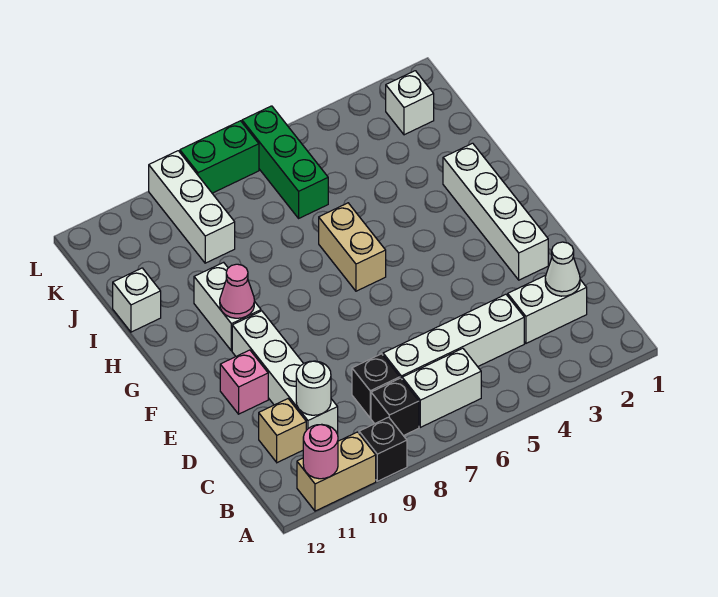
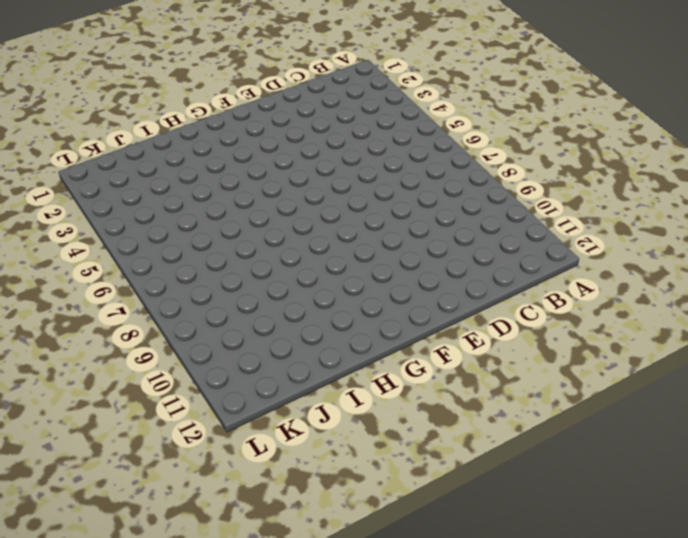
none -> black brick A9 level 1
none -> tan brick A10:A11 level 1
none -> white brick B6:B7 level 1

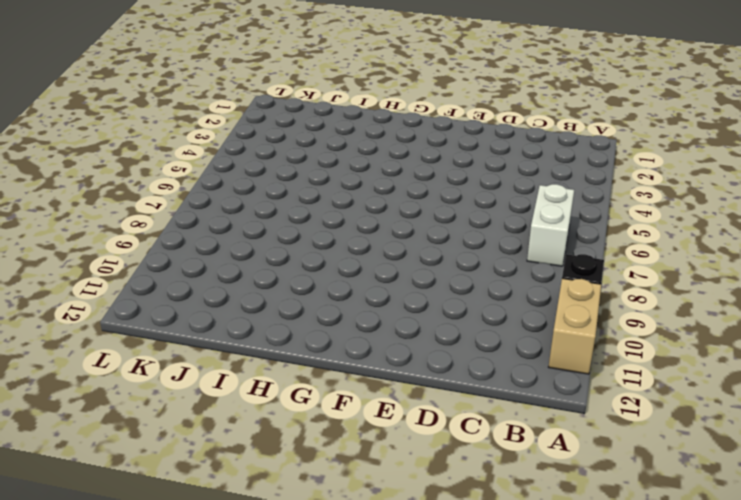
none -> black brick B8 level 1
none -> white brick C2:C3 level 1
none -> white brick C4:C7 level 1

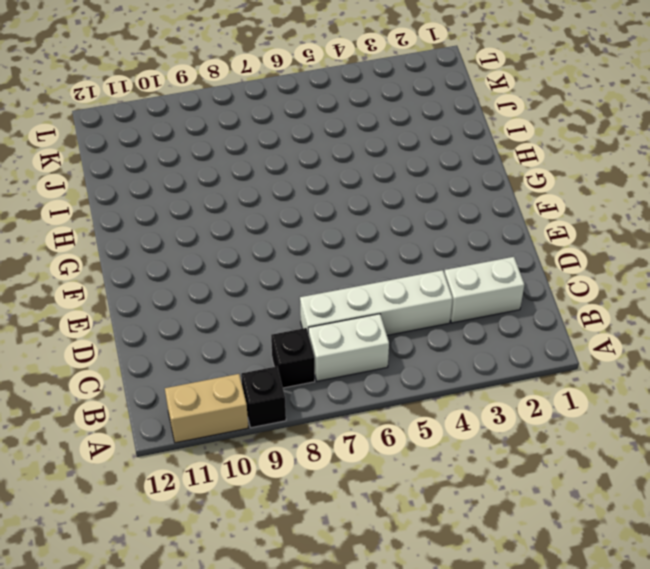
none -> black brick C8 level 1
none -> white brick C10:F10 level 1
none -> tan brick C11 level 1

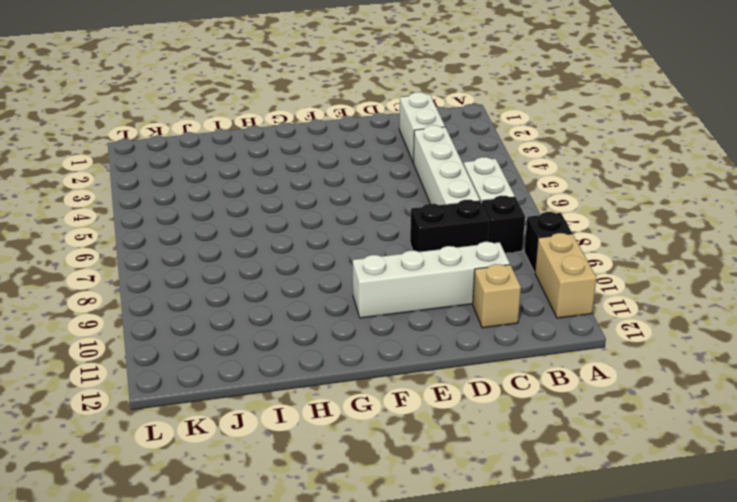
black brick C8:D8 level 1 -> black brick C8 level 1
none -> white brick E2:H2 level 1
none -> pink brick E11 level 1
none -> tan brick G6:H6 level 1

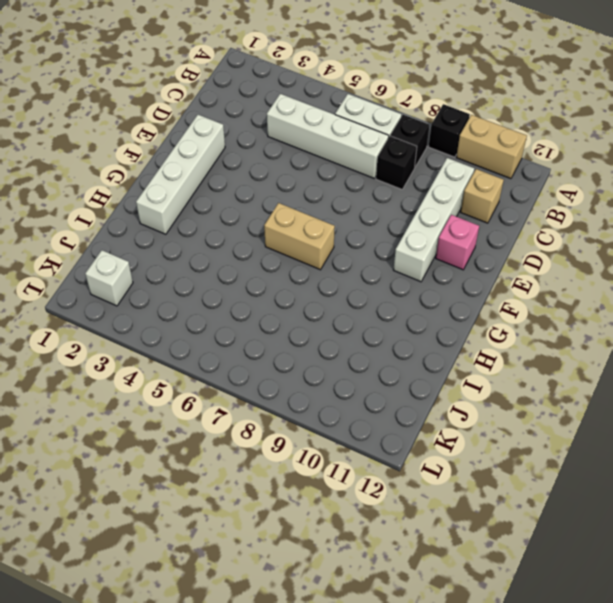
tan brick G6:G7 level 1 -> tan brick G6:H6 level 1
none -> white brick C2:C3 level 1
none -> white brick G10:H10 level 1
none -> white brick I12 level 1

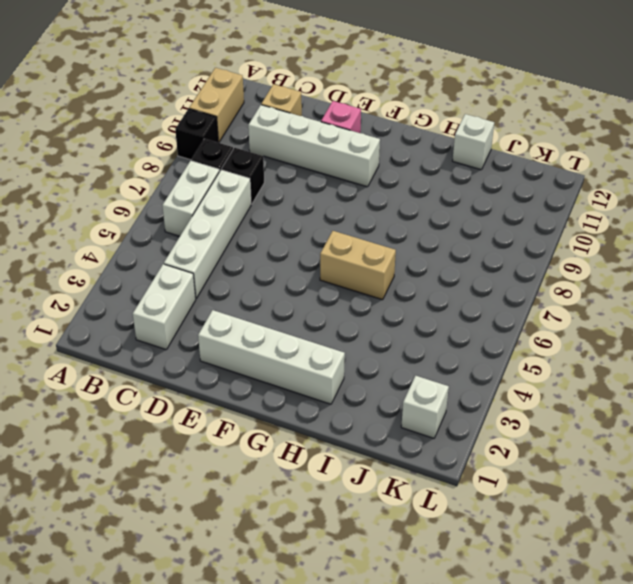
none -> white brick G10:H10 level 1
none -> green brick J6:L6 level 1
none -> white brick J9:L9 level 1

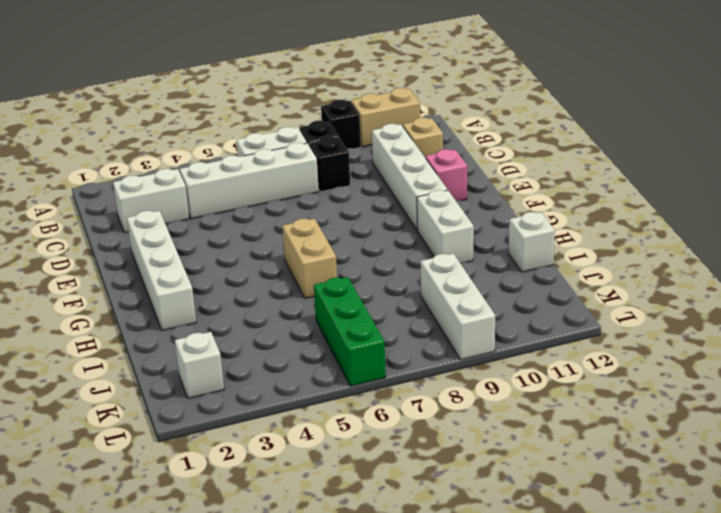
none -> green brick L7:L8 level 1
none -> pink round brick A11 level 2
none -> white cone C2 level 2

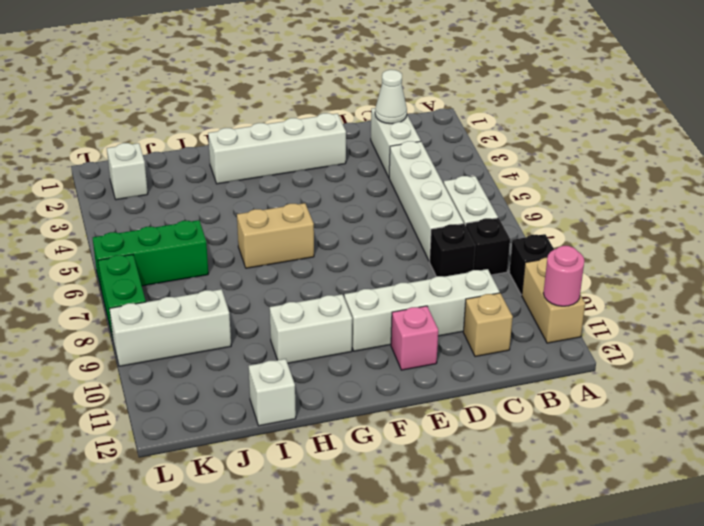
none -> white round brick C10 level 2
none -> pink cone G10 level 2

